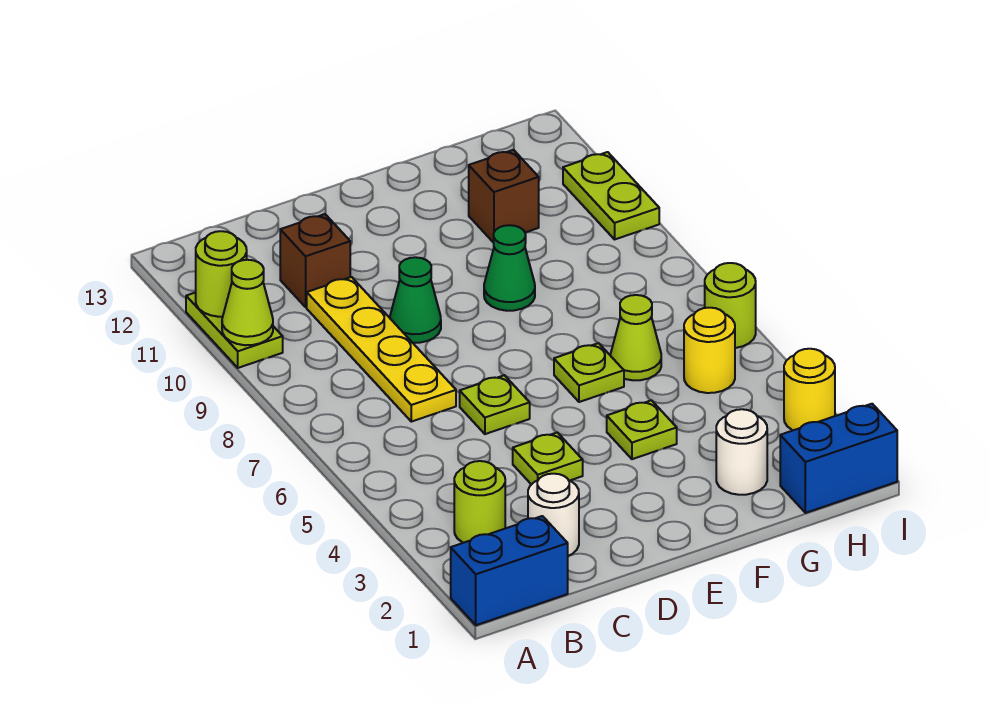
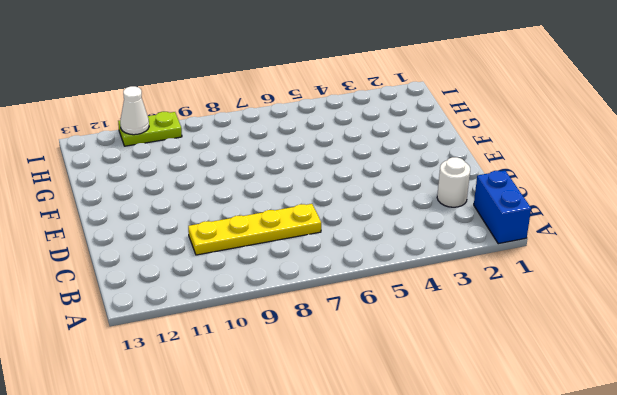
white cone I11 level 2 -> none
none -> lime plate A10:A11 level 1
none -> lime round brick B3 level 1
none -> brown brick C11 level 1

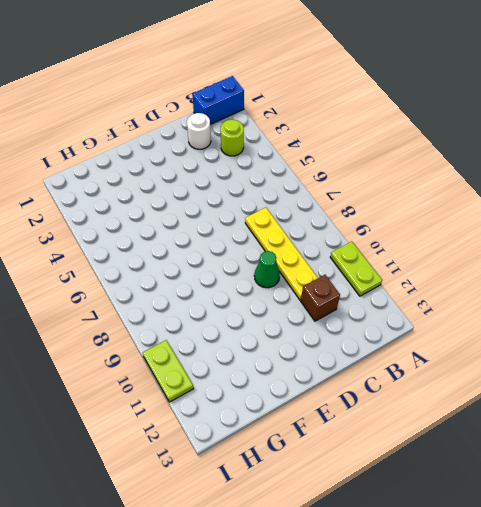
none -> lime plate D4 level 1
none -> lime plate D6 level 1
none -> lime plate F4 level 1

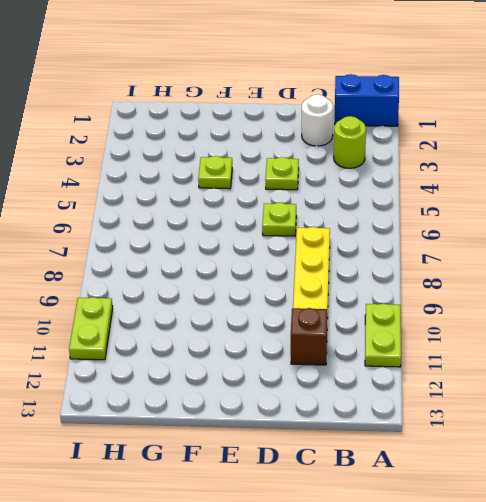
none -> green cone D9 level 1
none -> lime plate F6 level 1
none -> green cone F9 level 1

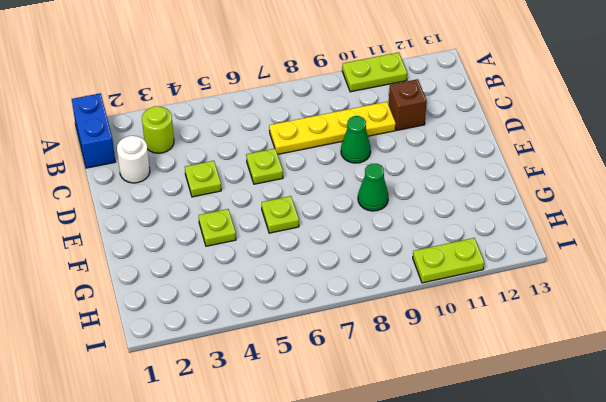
none -> white round brick G2 level 1
none -> lime cone G6 level 1
none -> brown brick G11 level 1

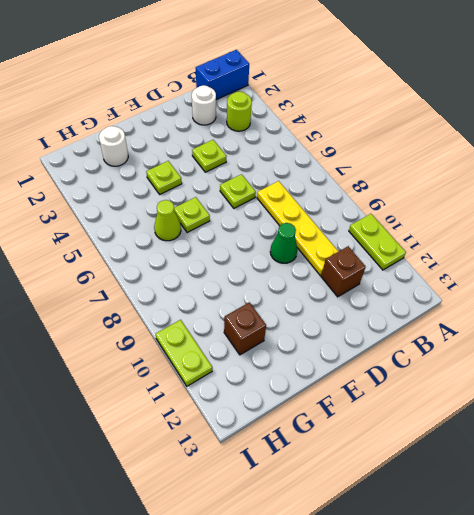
none -> green cone F9 level 1
none -> blue brick H1:I1 level 1
none -> yellow round brick H5 level 1

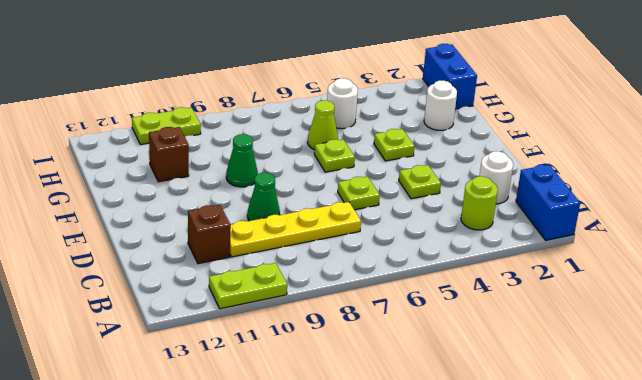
white round brick H5 level 1 -> yellow round brick H5 level 1
none -> yellow round brick I3 level 1
none -> lime round brick I6 level 1
none -> lime cone A10 level 2

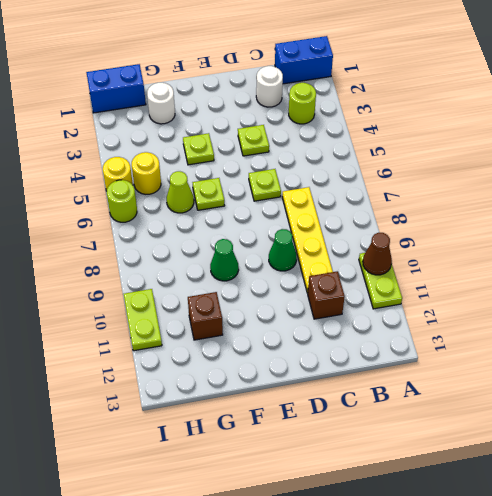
brown cone A10 level 2 -> lime cone A10 level 2
yellow round brick I5 level 1 -> yellow round brick I3 level 1
none -> lime round brick A11 level 2

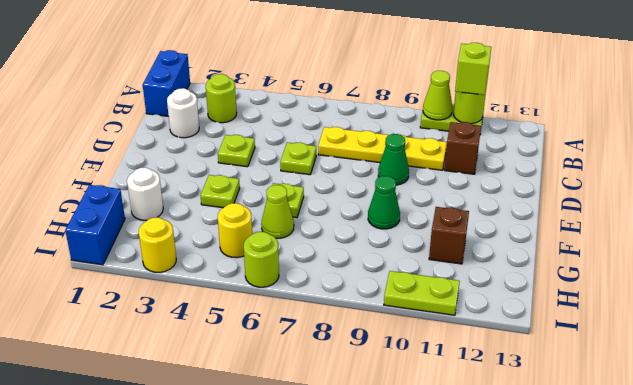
lime brick A11 level 3 -> none

